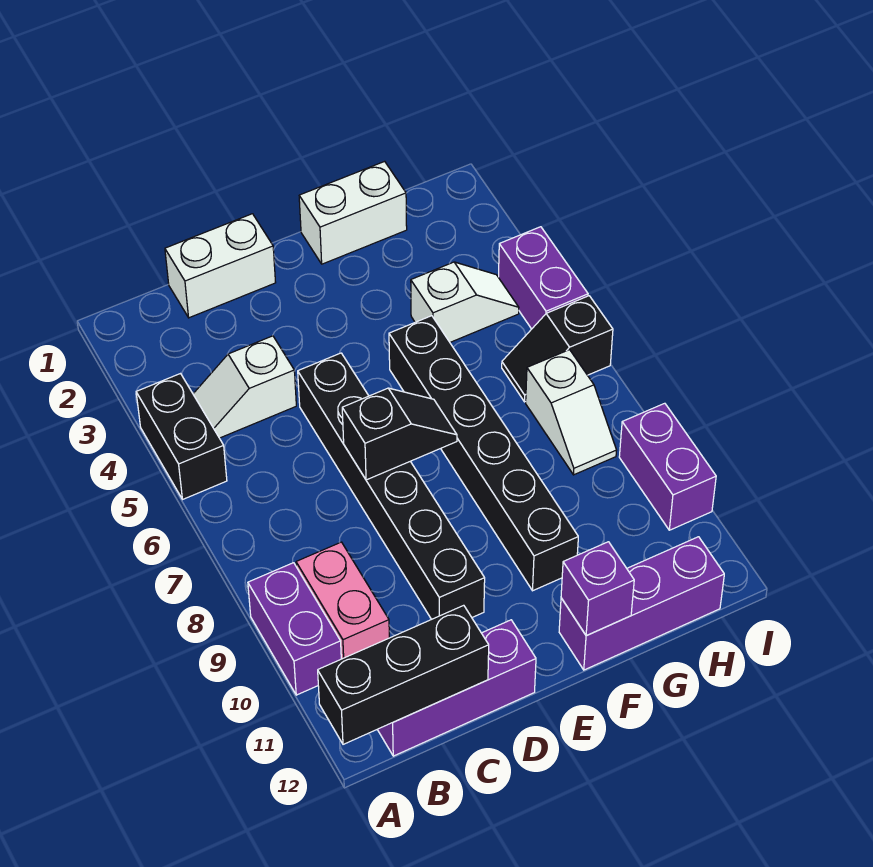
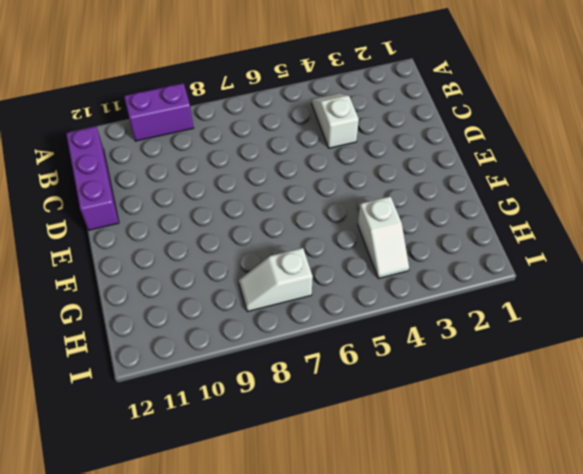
none -> black brick A4:A5 level 1
none -> pink brick B9:B10 level 1
none -> white brick C1:D1 level 1

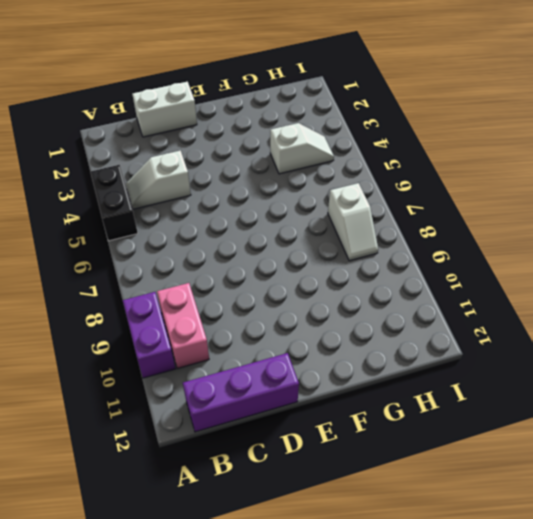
none -> black brick D5:D10 level 1
none -> white brick F1:G1 level 1
none -> black brick F5:F10 level 1

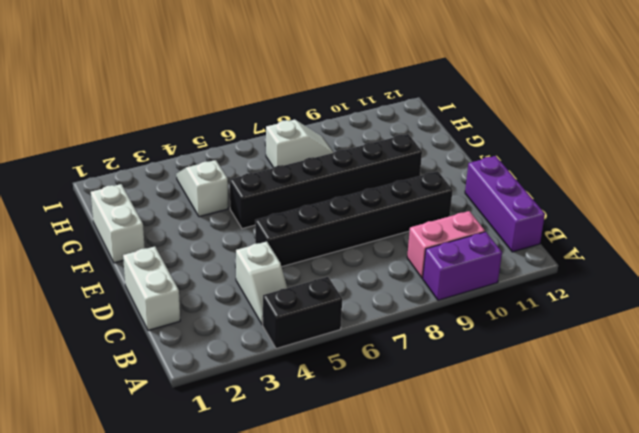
none -> purple brick F12:H12 level 1
none -> black slope H6:I6 level 1 top I
none -> purple brick I4:I5 level 1

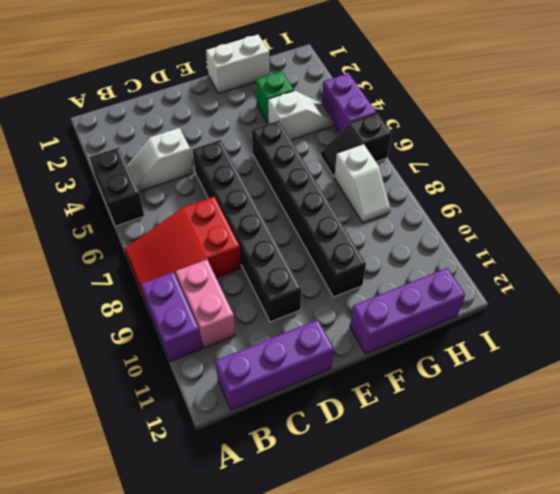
red slope A7:C8 level 1 top C -> none
green brick G3 level 1 -> none
none -> white brick C1:D1 level 1
none -> purple brick I9:I10 level 1
none -> black brick A12:C12 level 2

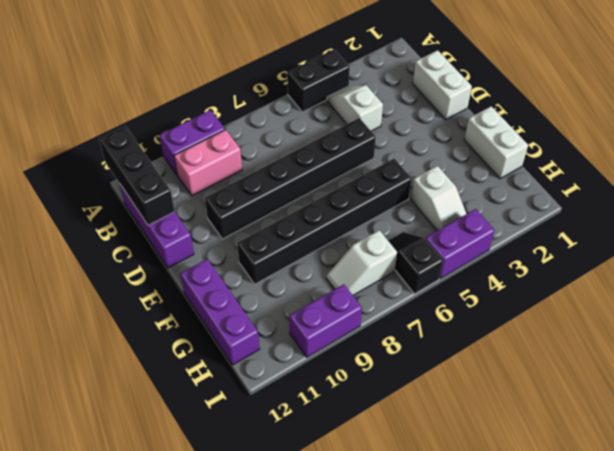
none -> black slope D7:E7 level 2 top D
none -> purple brick F12 level 2

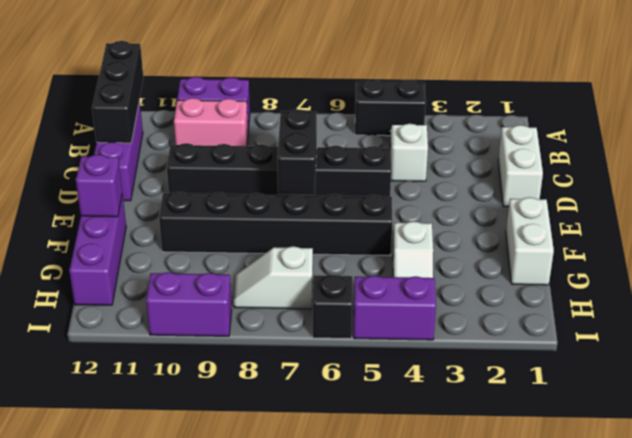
black brick D7:E7 level 2 -> black slope D7:E7 level 2 top D

